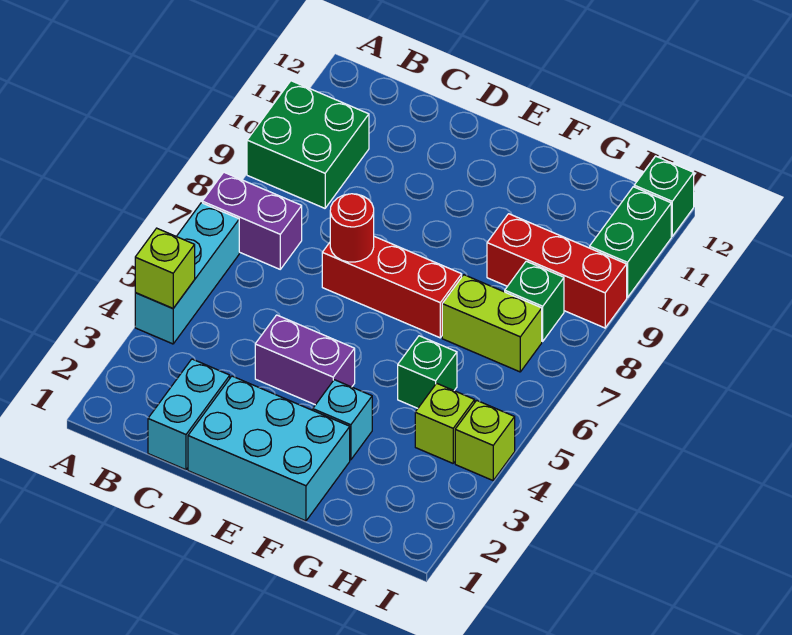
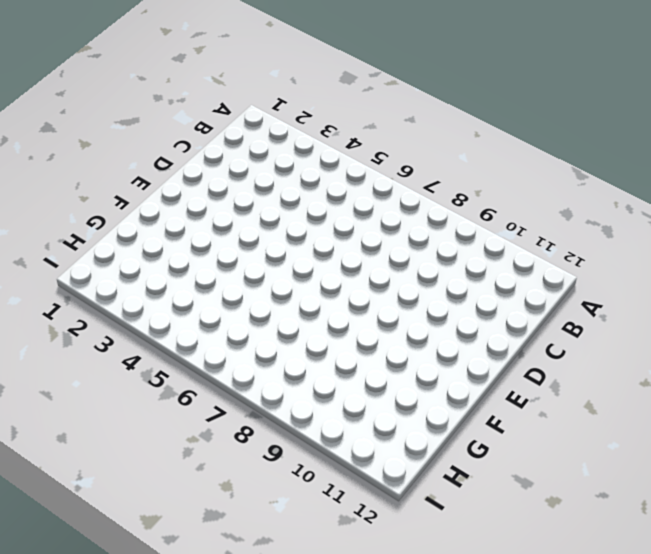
none -> cyan brick A4:A6 level 1
none -> purple brick A7:B7 level 1
none -> green brick A9:B10 level 1

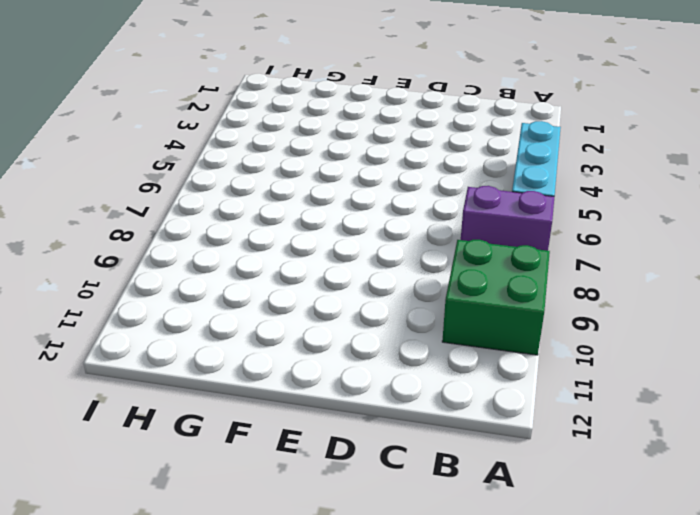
none -> cyan brick C1:C2 level 1
none -> cyan brick D1:F2 level 1
none -> purple brick D4:E4 level 1

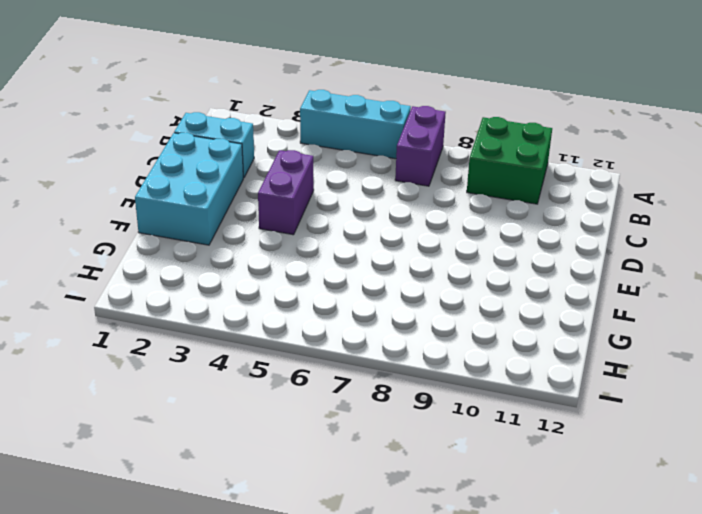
none -> red brick D7:F7 level 1
none -> cyan brick F3 level 1
none -> green brick G5 level 1

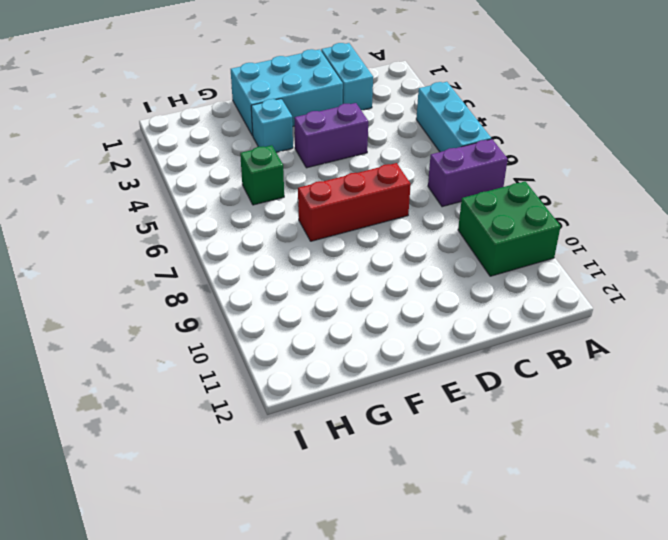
none -> lime brick G7:H7 level 1
none -> red brick G9:I9 level 1
none -> lime brick H4 level 1

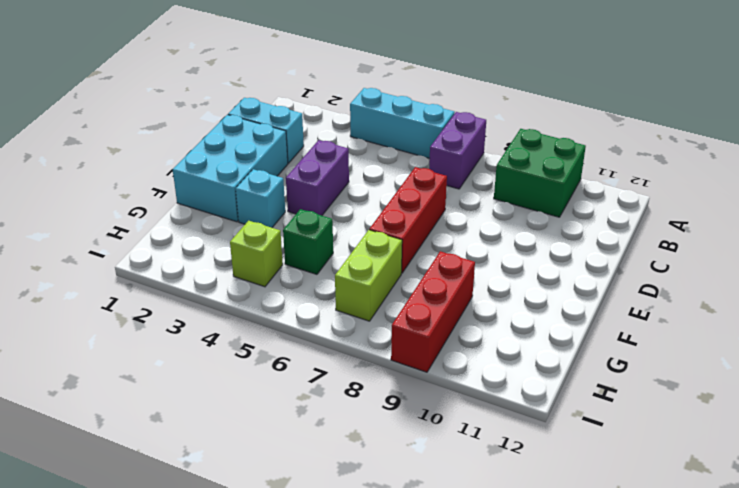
none -> green brick H8 level 1
none -> lime brick I4 level 1
none -> green brick I10:I11 level 1

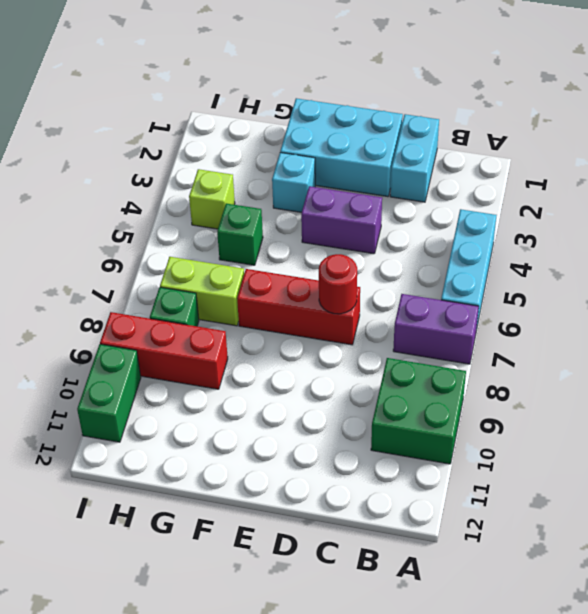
none -> lime brick I4 level 1
none -> green brick I12 level 1
none -> lime brick A4 level 2

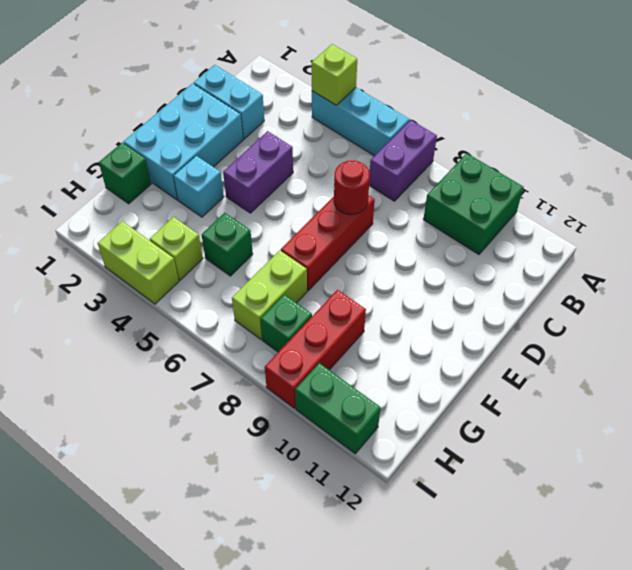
green brick G1 level 1 -> green brick I12 level 1
lime brick I3:I4 level 1 -> lime brick I4 level 1

